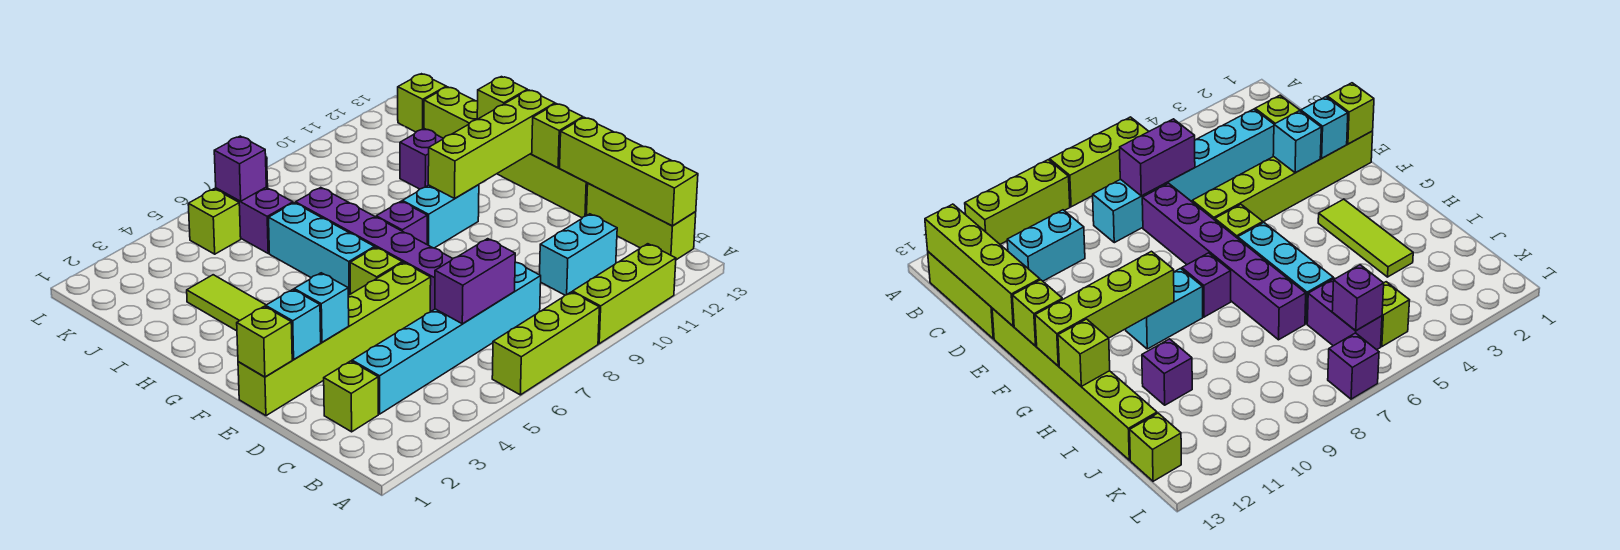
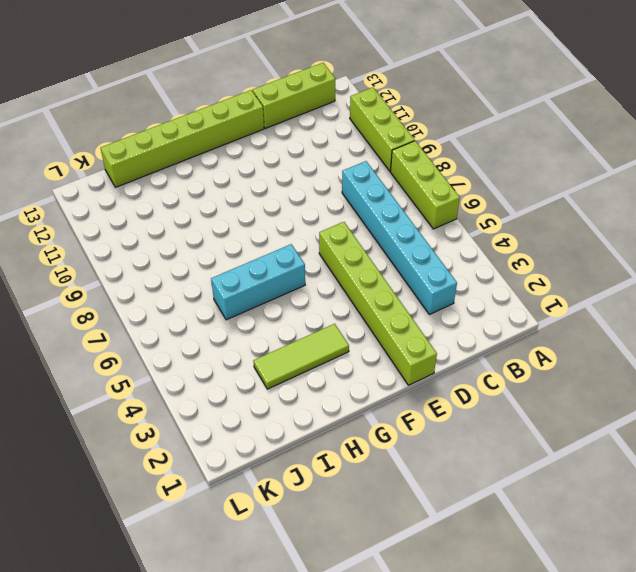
none -> lime brick C2 level 1
none -> cyan brick C10:C11 level 1
none -> purple brick D7:I7 level 1

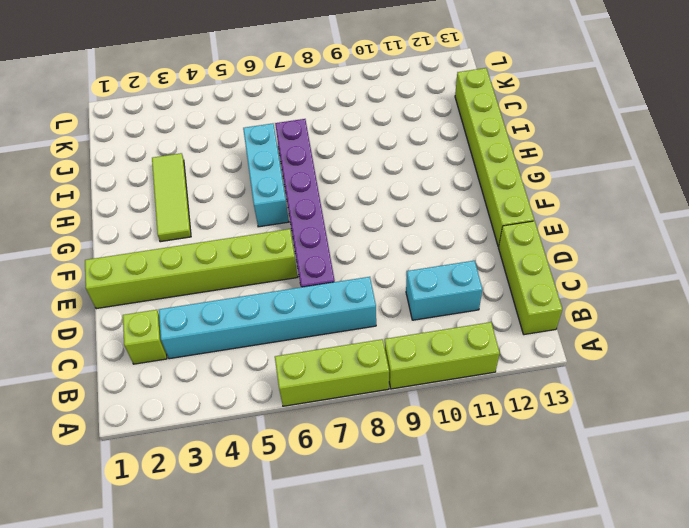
none -> lime brick F6 level 1
none -> purple brick G8 level 1
none -> cyan brick G9:G10 level 1

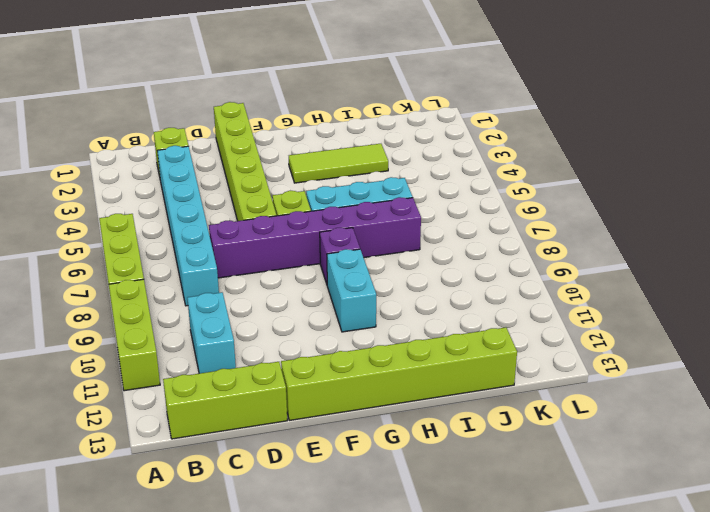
none -> purple brick I11 level 1
none -> purple brick J6:K6 level 1
none -> lime brick K5 level 1

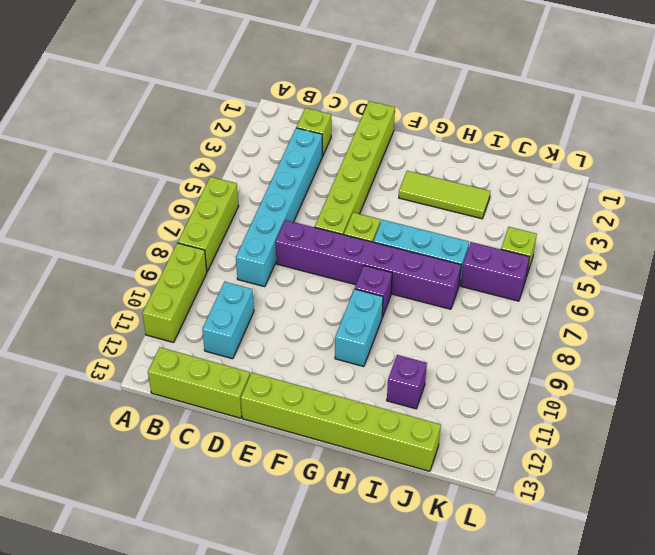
none -> lime brick K13 level 1
none -> purple brick L7 level 1
none -> lime brick B13:E13 level 2

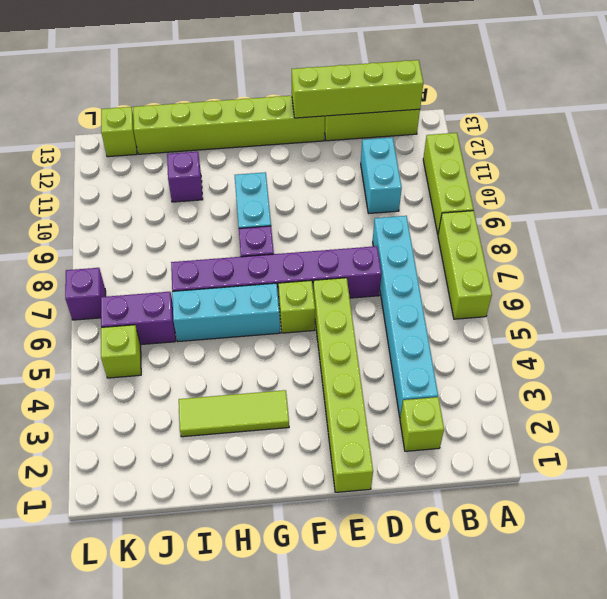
none -> purple brick C6:C7 level 2
none -> lime brick E1 level 2
none -> cyan brick E2 level 2

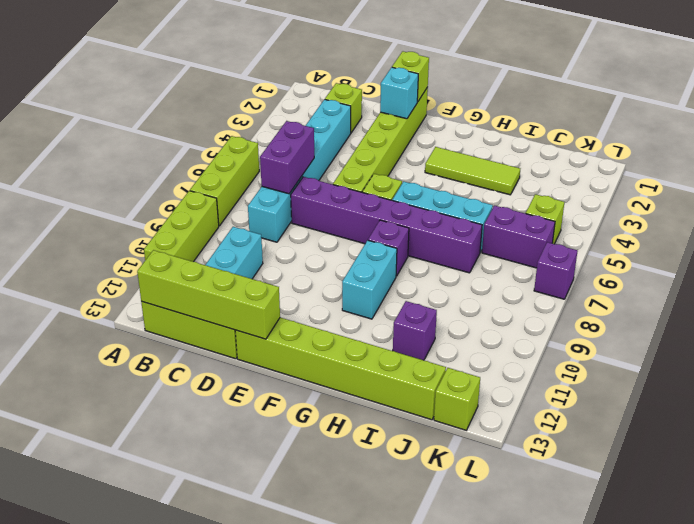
none -> cyan brick E3 level 2
none -> lime brick F13 level 2
none -> lime brick G10:G13 level 2

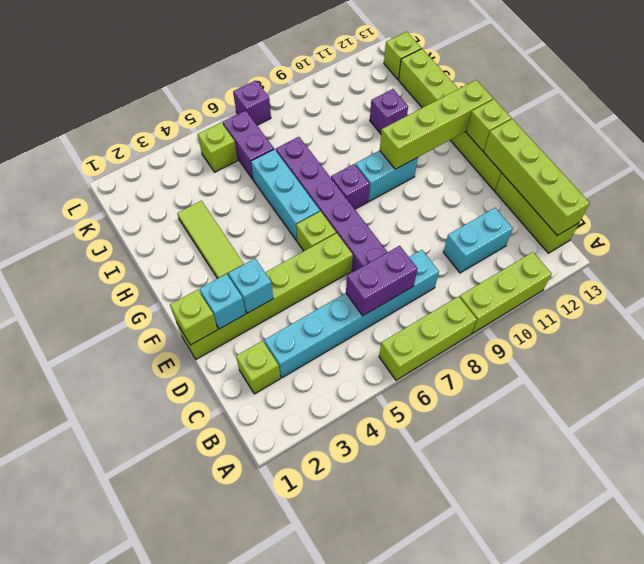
none -> lime brick H13 level 2
none -> purple brick K6 level 2

